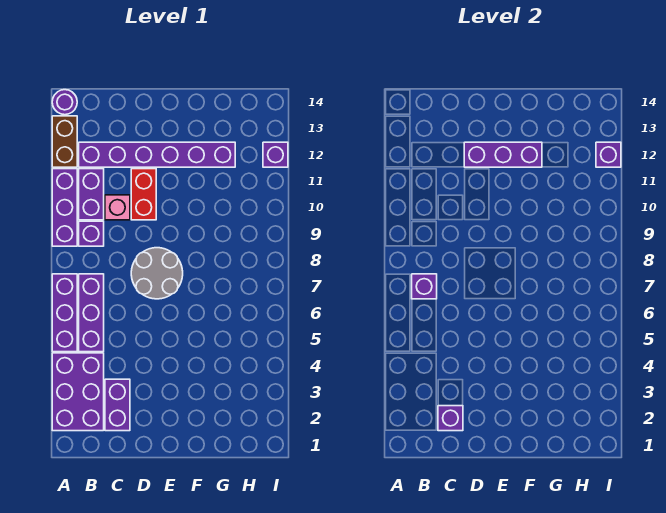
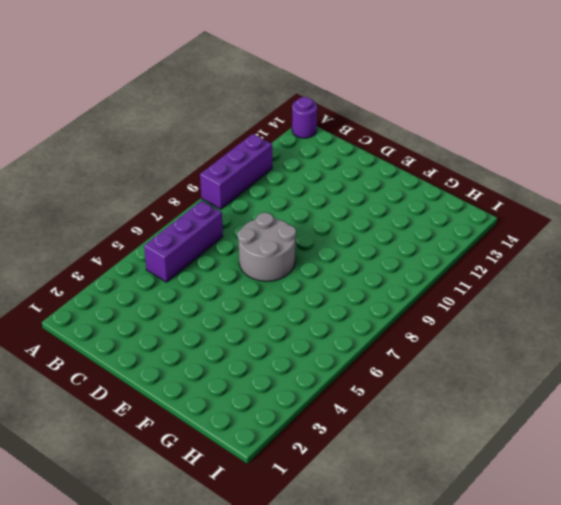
none -> purple brick A2:B4 level 1
none -> purple brick A5:A7 level 1
none -> brown brick A12:A13 level 1

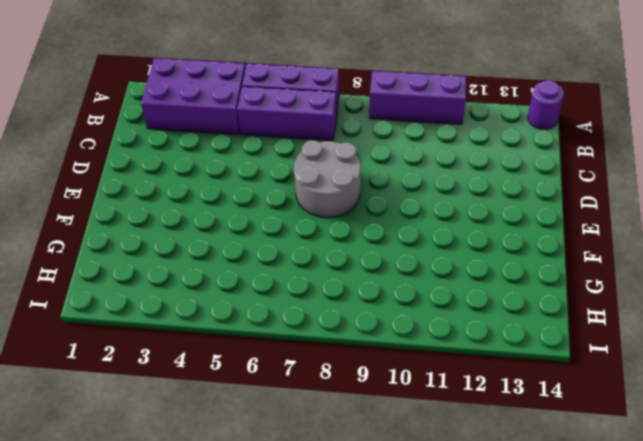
none -> brown brick A12:A13 level 1
none -> purple brick B9 level 1
none -> purple brick B10:B11 level 1

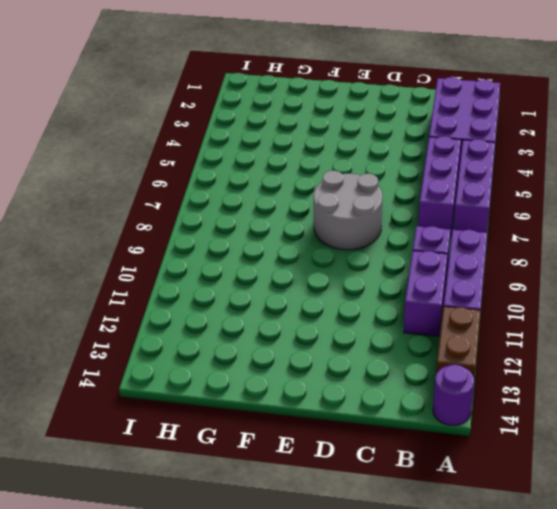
none -> purple brick B12:G12 level 1
none -> purple brick C2:C3 level 1
none -> pink brick C10 level 1

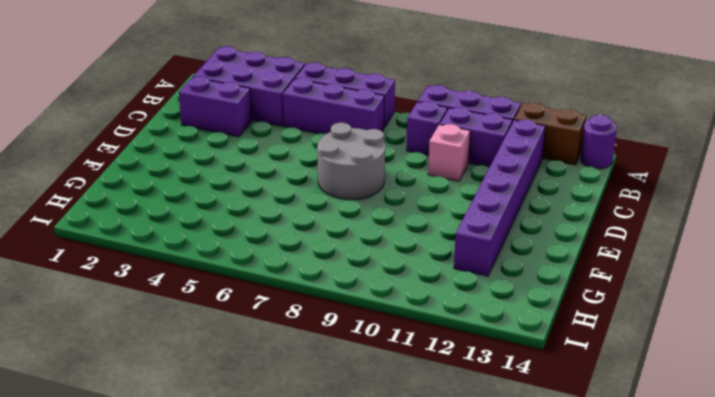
none -> red brick D10:D11 level 1
none -> purple brick I12 level 1
none -> purple brick B7 level 2

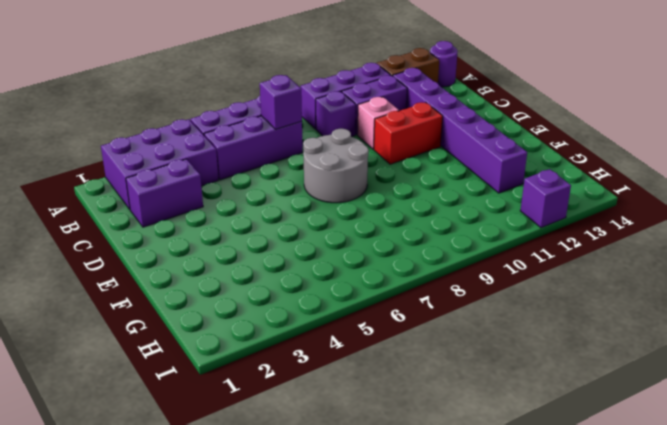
none -> purple brick C2 level 2
none -> purple brick D12:F12 level 2
none -> purple brick I12 level 2

